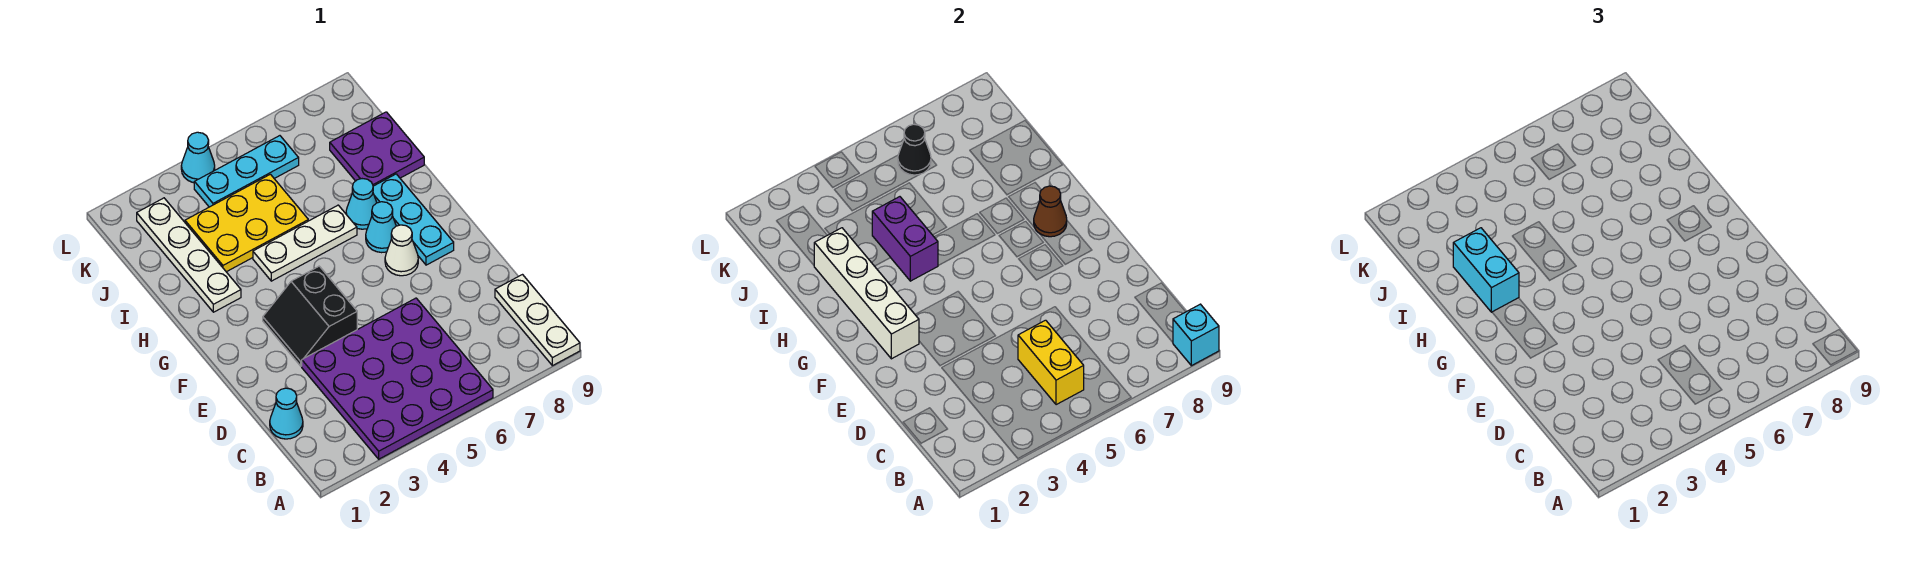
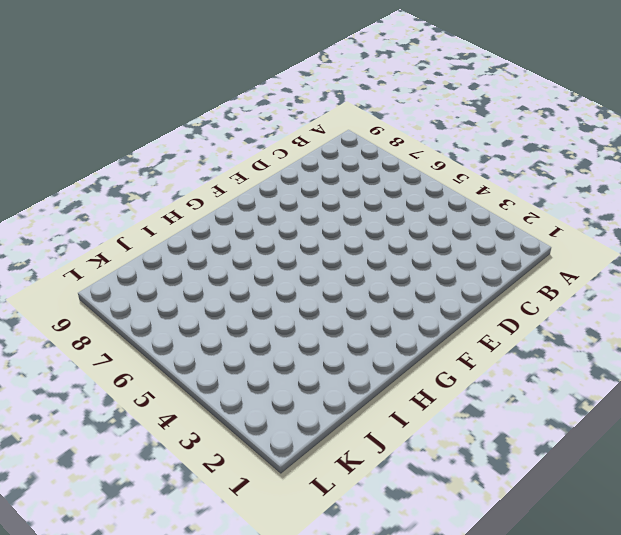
none -> purple plate A3:D6 level 1
none -> white plate A9:C9 level 1
none -> cyan cone C1 level 1

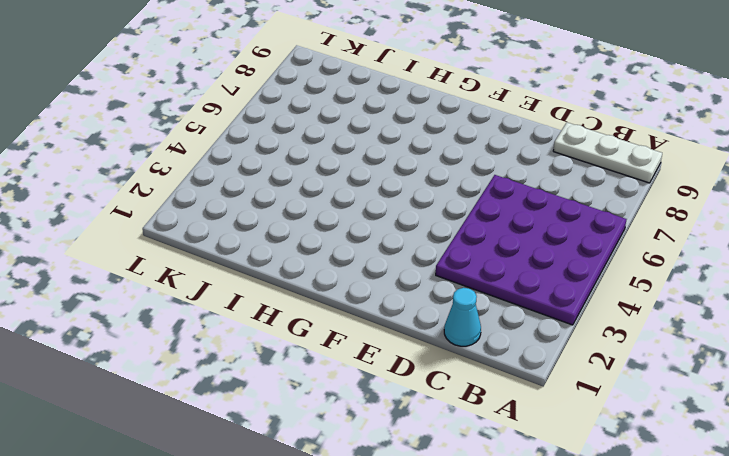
none -> black slope E3:F4 level 1 top 4
none -> white cone F7 level 1
none -> cyan plate F8:H8 level 1

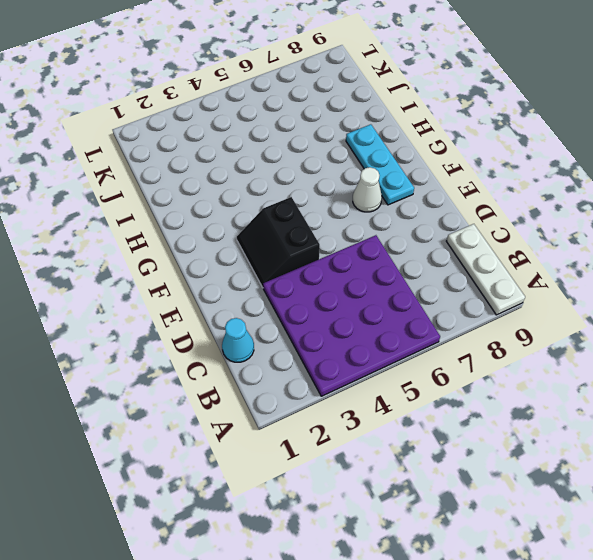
none -> cyan cone G7 level 1
none -> white plate H2:K2 level 1
none -> white plate H4:H6 level 1

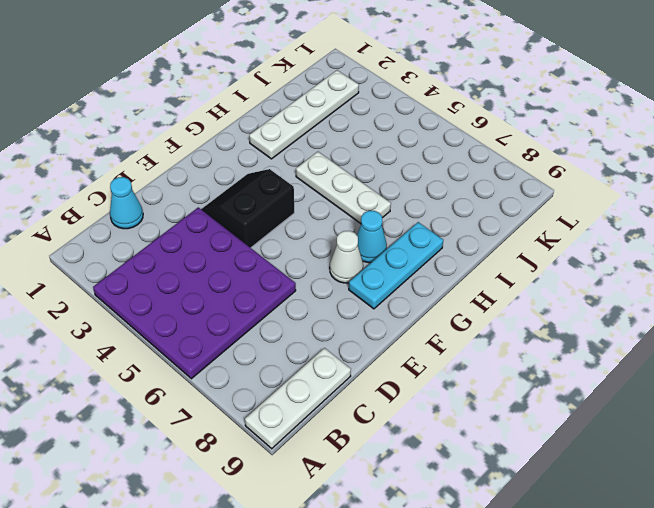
none -> cyan cone H7 level 1
none -> yellow plate I3:J5 level 1
none -> purple plate I8:J9 level 1

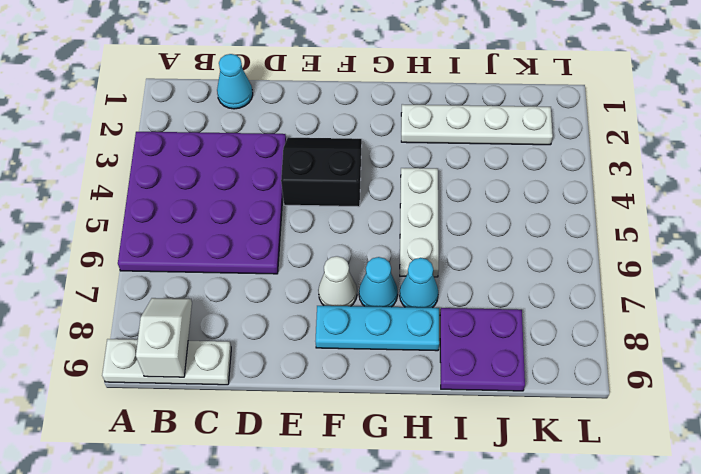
white slope B8:B9 level 2 top 9 -> none
none -> yellow plate I3:J5 level 1
none -> cyan plate K4:K6 level 1
none -> cyan cone L4 level 1

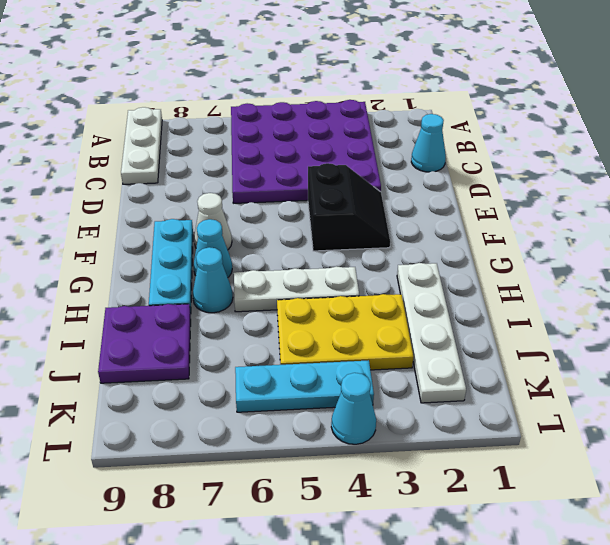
none -> cyan brick A9 level 2
none -> yellow brick B5:C5 level 2
none -> white brick F2:I2 level 2

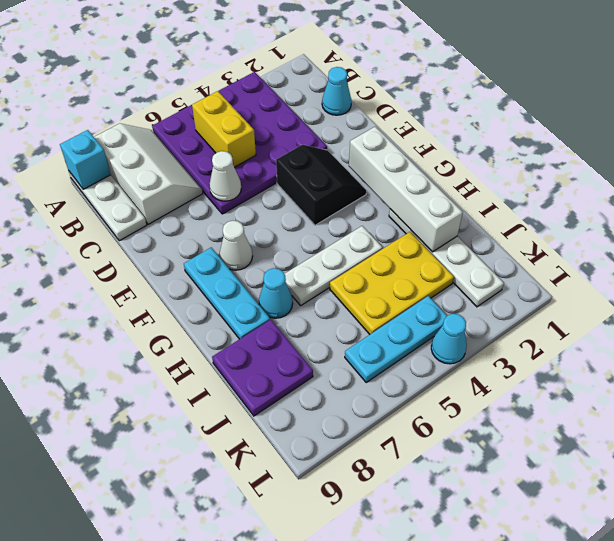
white slope A7:C8 level 1 top 8 -> none
white cone D6 level 2 -> none
none -> cyan cone G7 level 1
none -> brown cone G8 level 2
none -> purple brick H4:I4 level 2

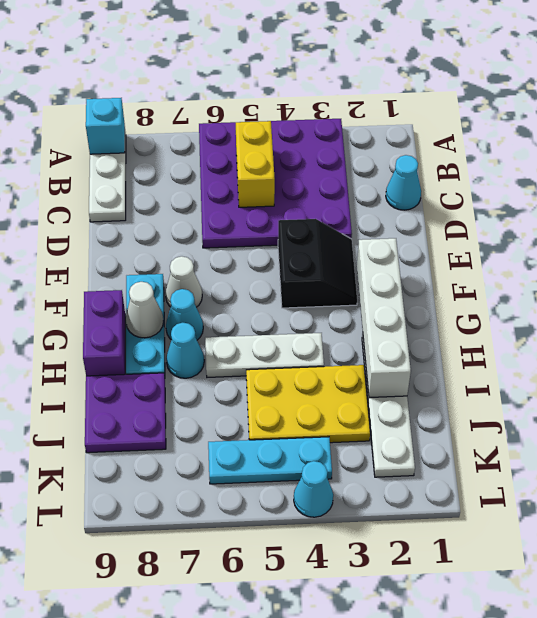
white cone G8 level 2 -> brown cone G8 level 2
purple brick G9:H9 level 1 -> purple brick H4:I4 level 2
none -> black cone K6 level 2
none -> cyan brick H2:I2 level 3

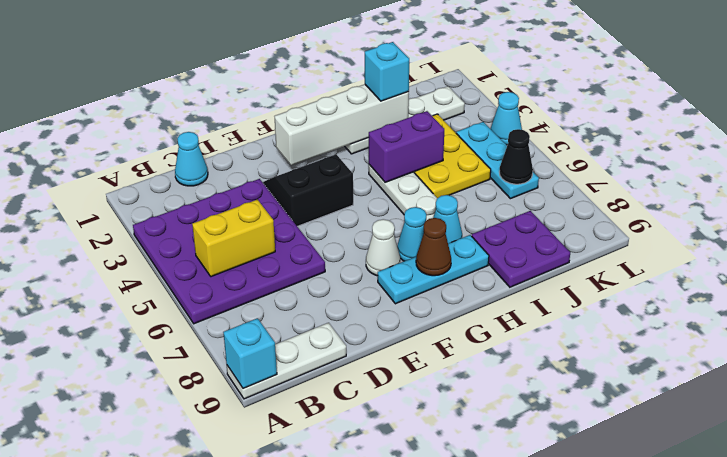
cyan brick I2 level 3 -> cyan brick H2:I2 level 3

